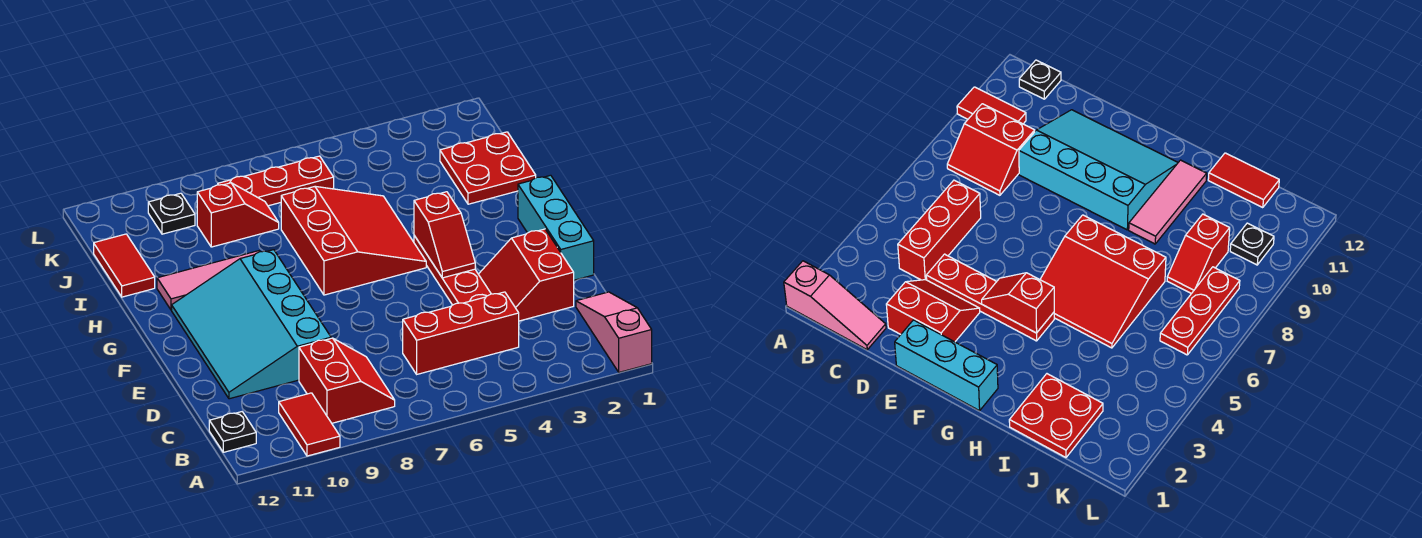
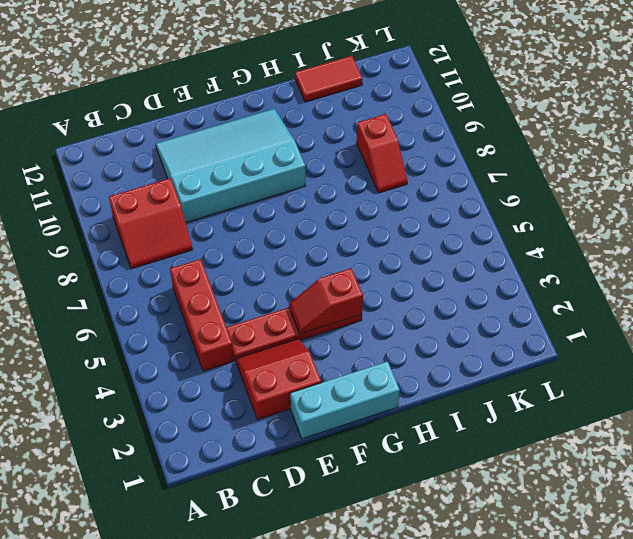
none -> pink slope A1:C1 level 1 top A
none -> red tile A10:B10 level 1
none -> black plate B12 level 1

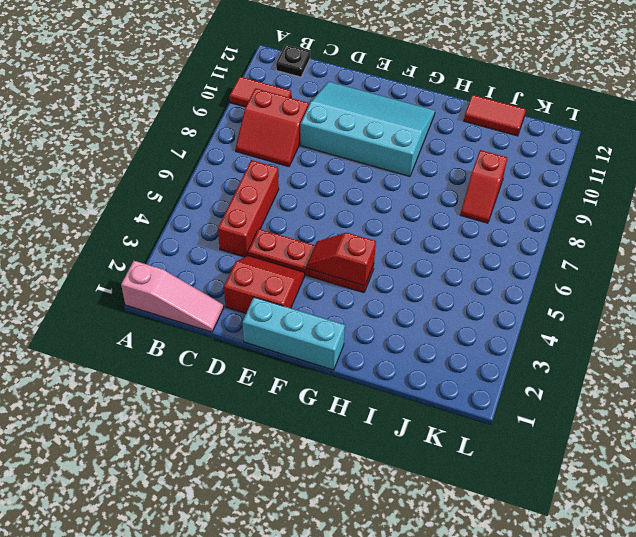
none -> red slope G5:I7 level 1 top 7
none -> pink tile H9:H11 level 1
none -> red plate I1:J2 level 1

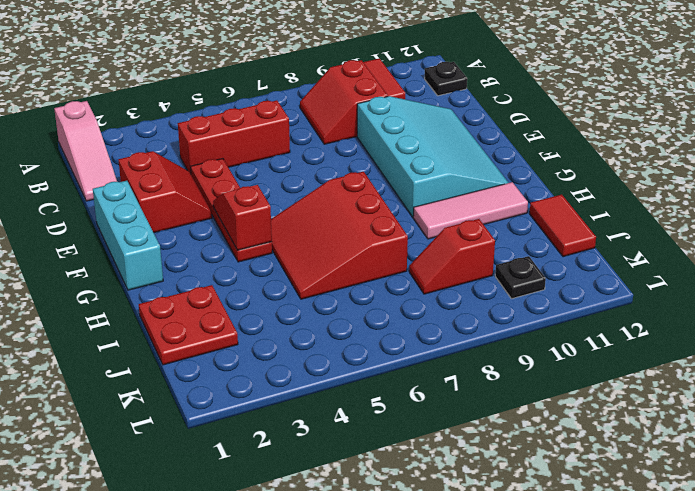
none -> red plate K6:K8 level 1

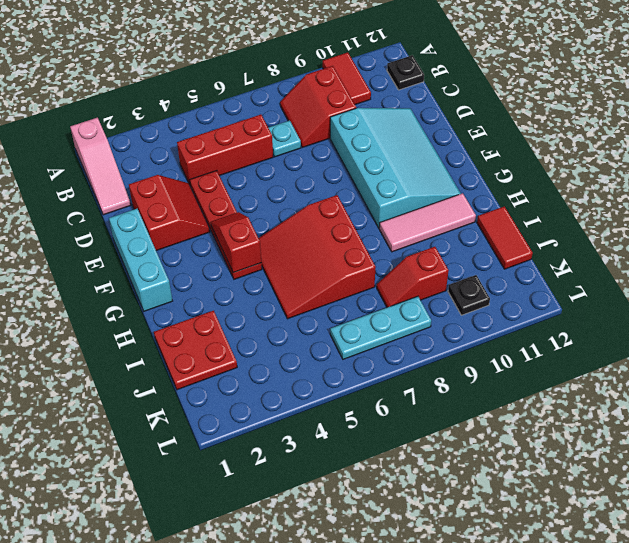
cyan plate C7 level 1 -> none
cyan plate K6:K8 level 1 -> red plate K6:K8 level 1

